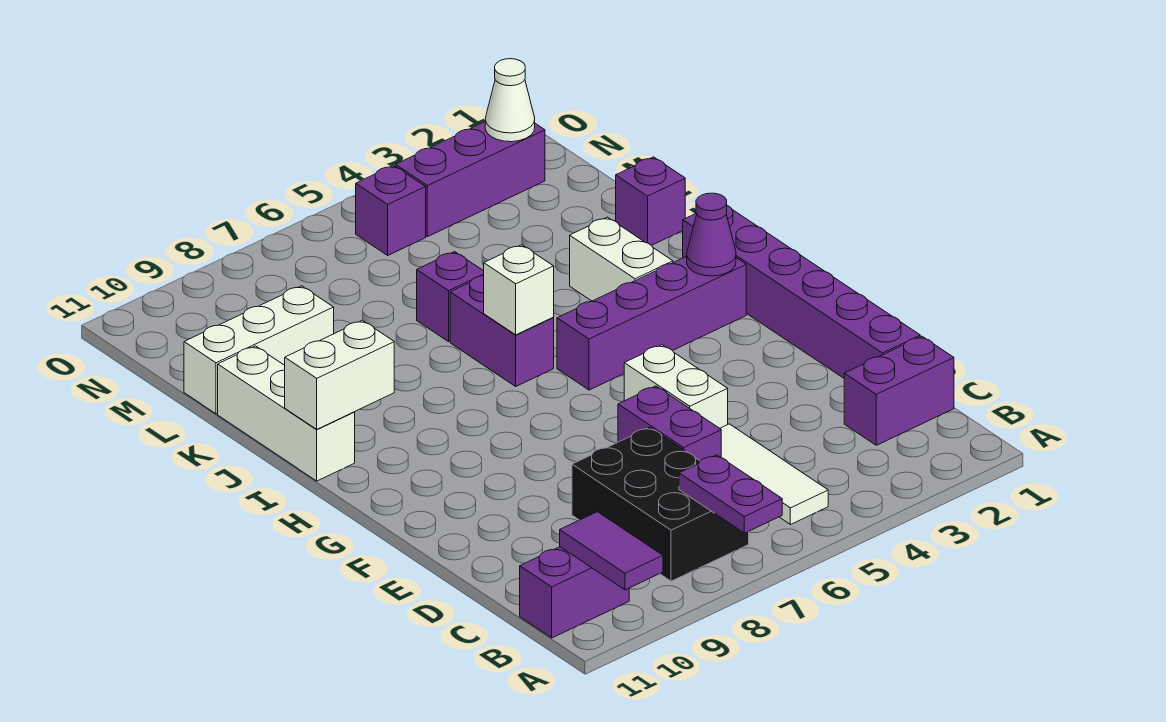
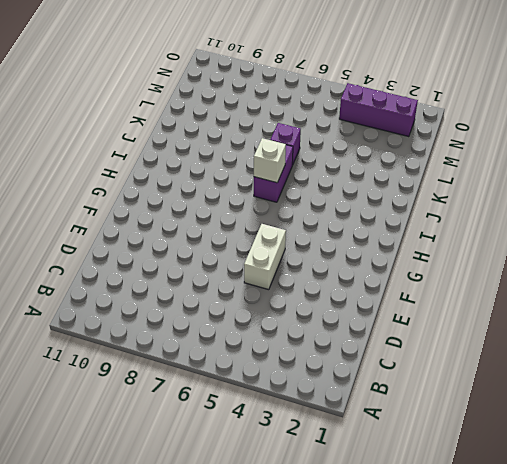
none -> white tile B5:D5 level 1
none -> black brick B7:D8 level 1
none -> purple brick B10:B11 level 1

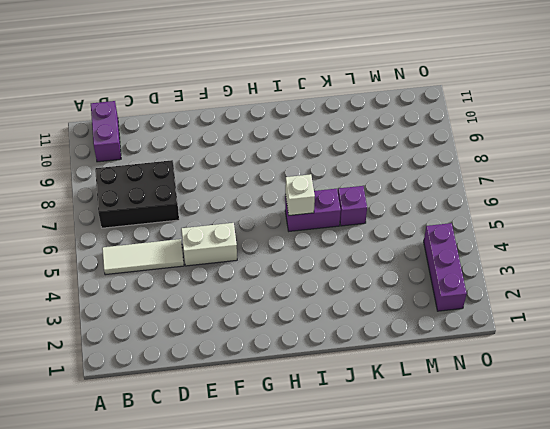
none -> purple brick C1:C2 level 1
none -> purple brick D1:I1 level 1
none -> purple brick D6:E6 level 1

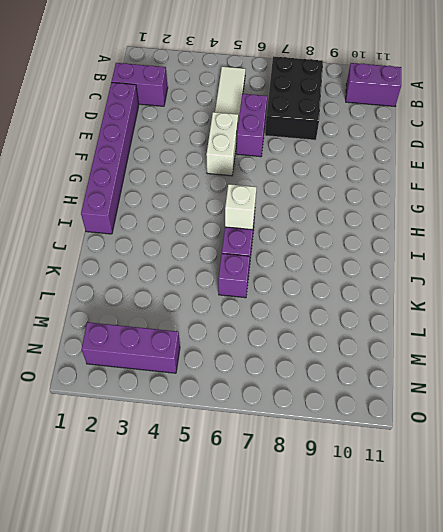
none -> purple brick H2:H5 level 1
none -> white brick I3:J3 level 1
none -> white brick I11:K11 level 1

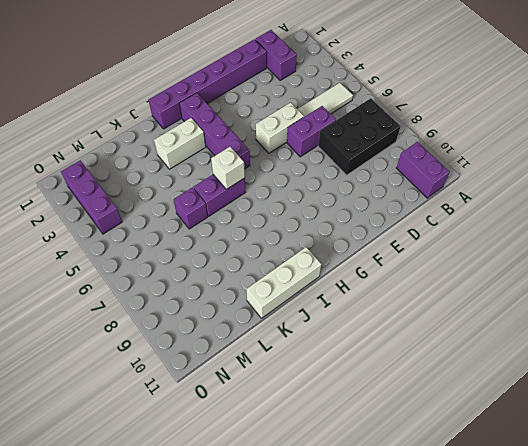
none -> purple brick K1 level 1
none -> white brick L9:L11 level 1
none -> purple brick N5 level 1

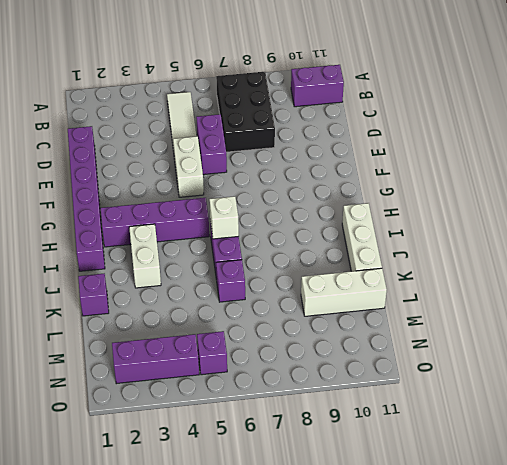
none -> purple brick C1:C2 level 1
none -> purple plate A7:B7 level 2
none -> purple tile A10:B10 level 2

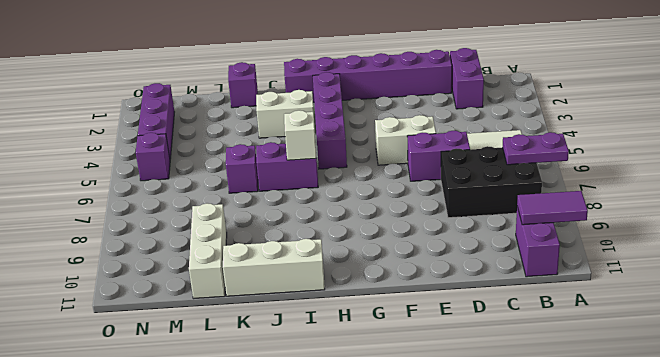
none -> purple cone H2 level 2
none -> white brick I10:I11 level 2
none -> white cone N2 level 2

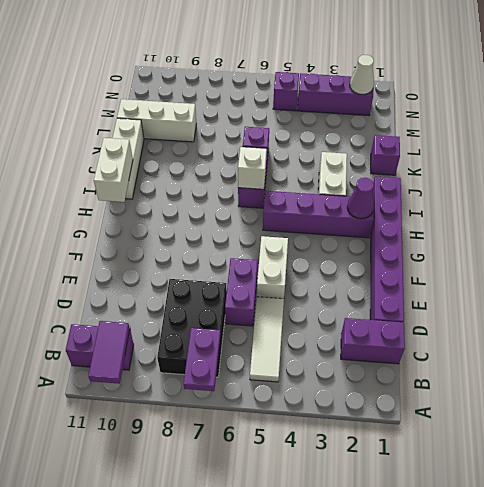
white brick H11:I11 level 2 -> white brick I10:I11 level 2

